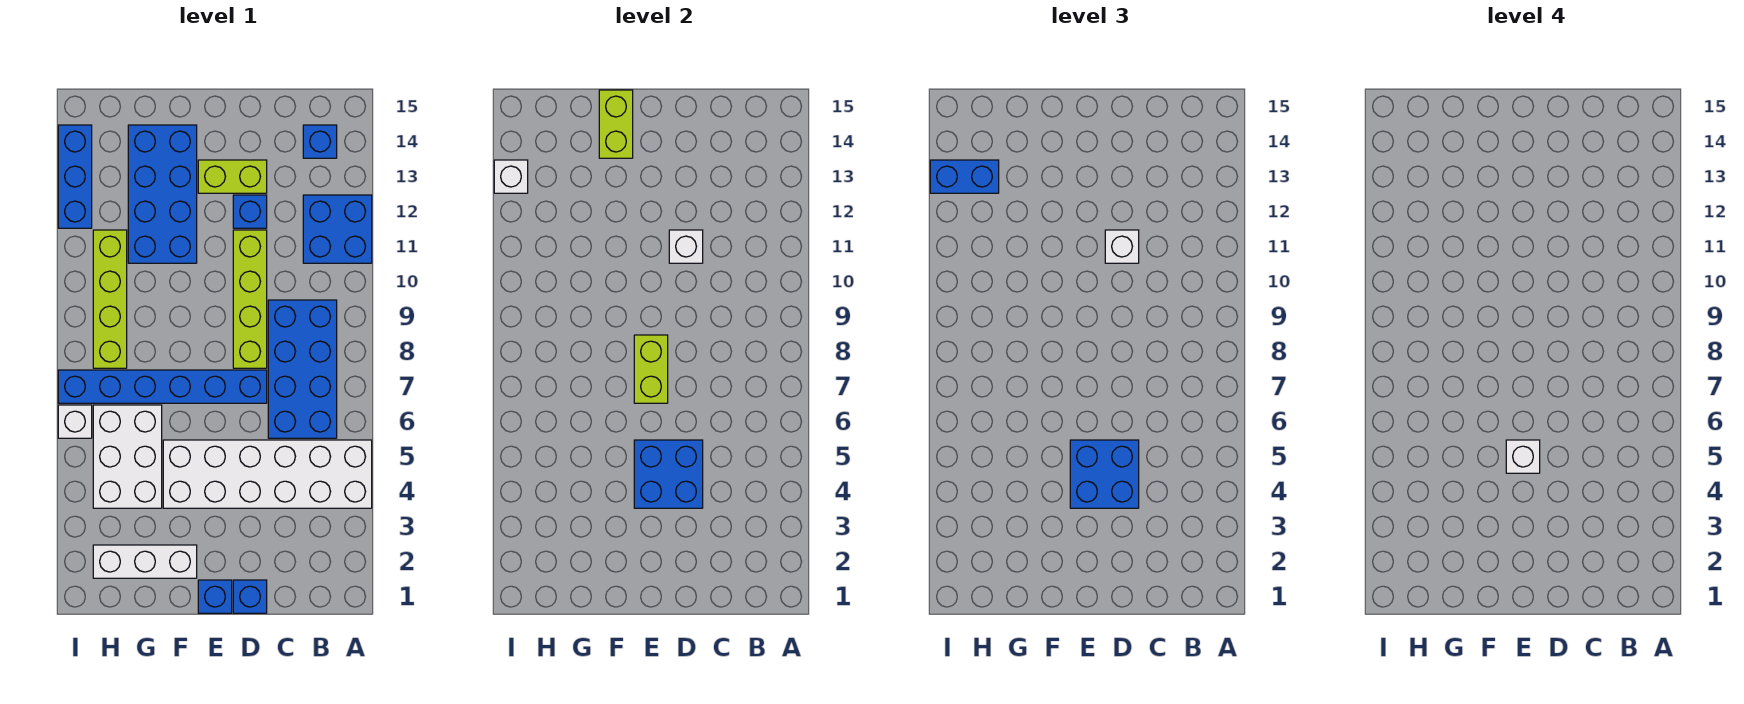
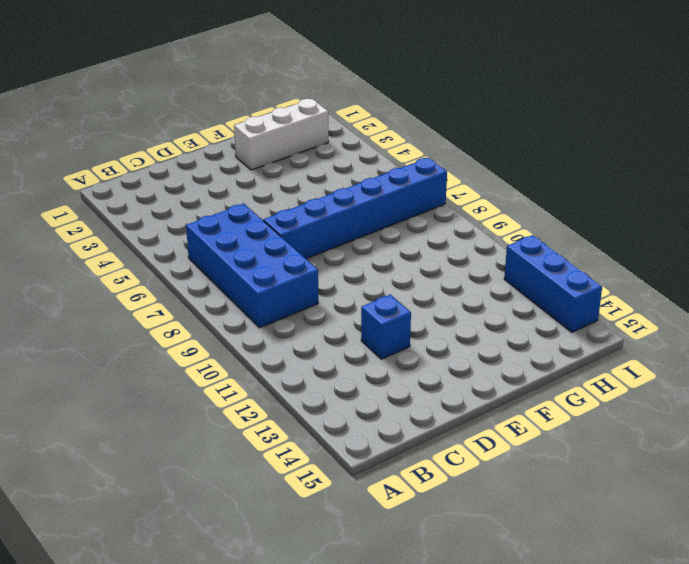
none -> white brick A4:F5 level 1
none -> blue brick A11:B12 level 1
none -> blue brick B14 level 1

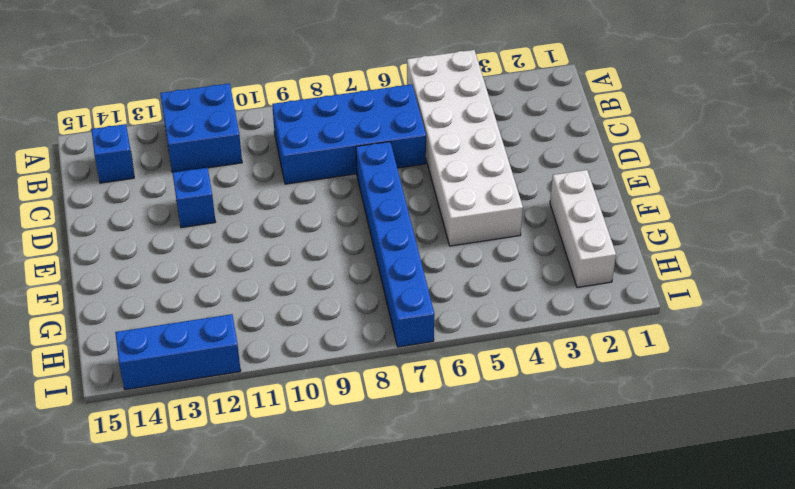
none -> blue brick D1 level 1
none -> lime brick D8:D11 level 1
none -> lime brick D13:E13 level 1

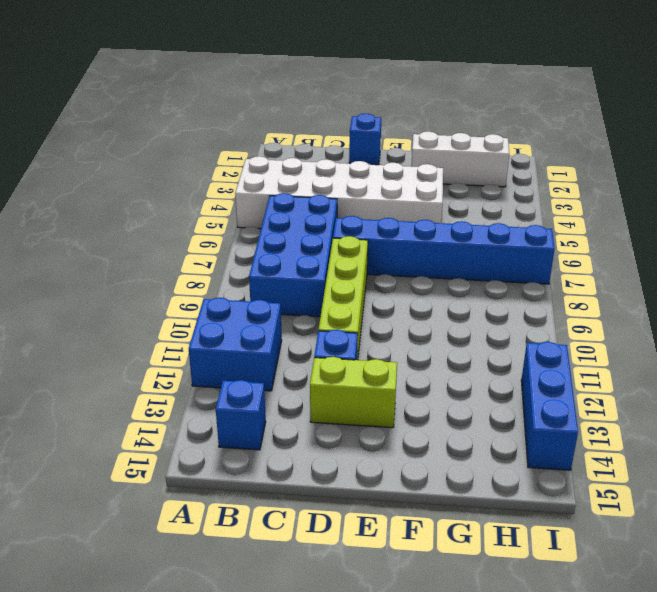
none -> blue brick E1 level 1
none -> blue brick F11:G14 level 1
none -> white brick G4:H6 level 1

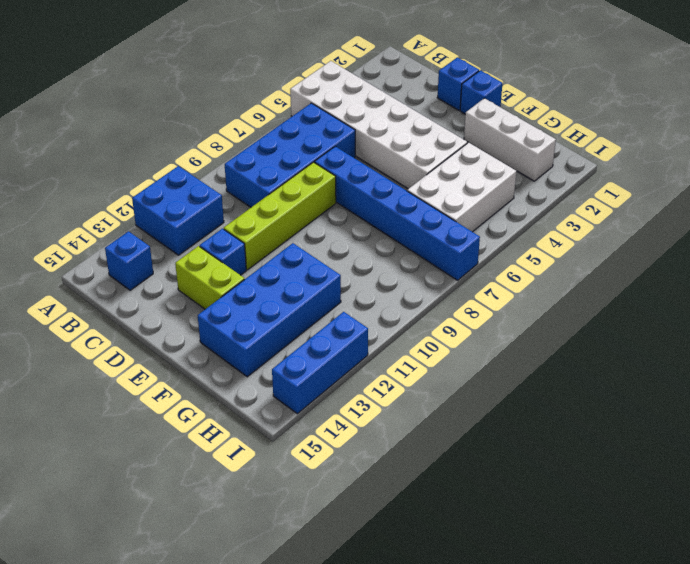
none -> lime brick H8:H11 level 1
none -> white brick I6 level 1
none -> blue brick D4:E5 level 2

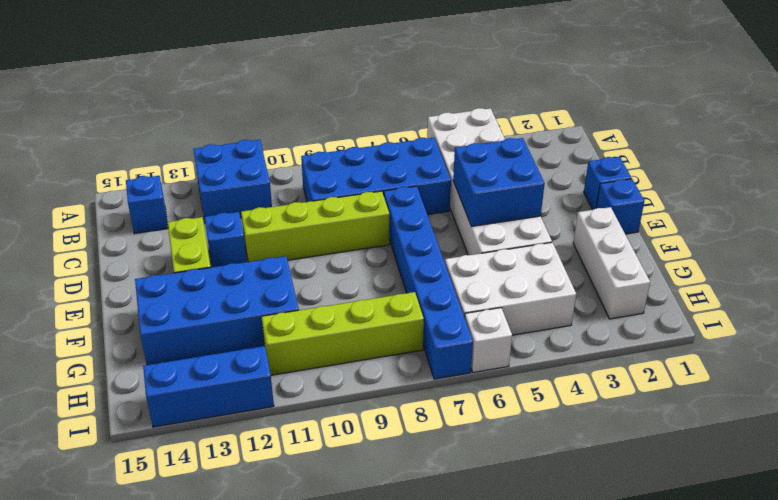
none -> white brick D11 level 2
none -> lime brick E7:E8 level 2
none -> lime brick F14:F15 level 2

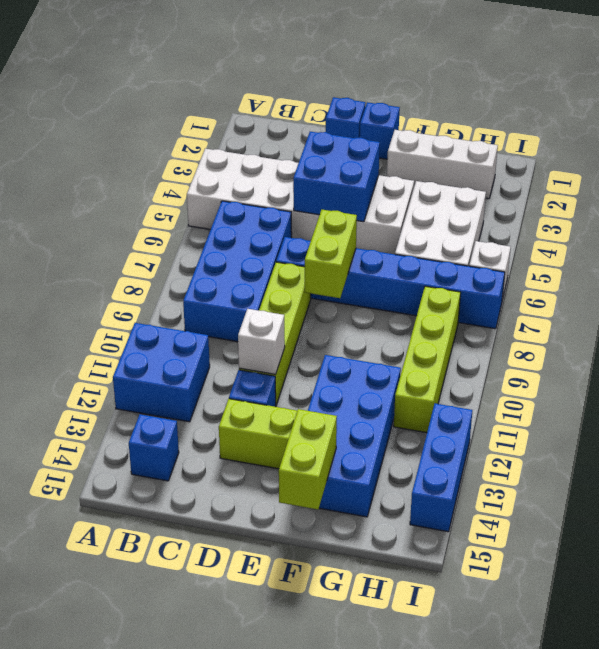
none -> white brick I13 level 2
none -> blue brick D4:E5 level 3
none -> white brick D11 level 3

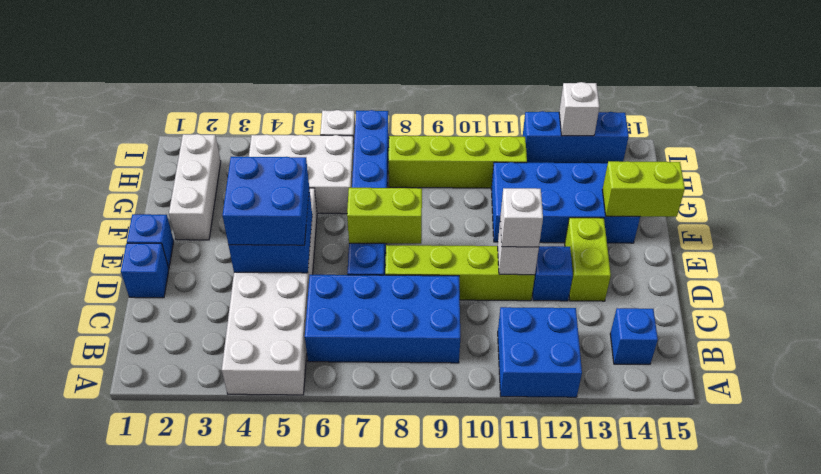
none -> blue brick H13:I13 level 3
none -> white brick E5 level 4

